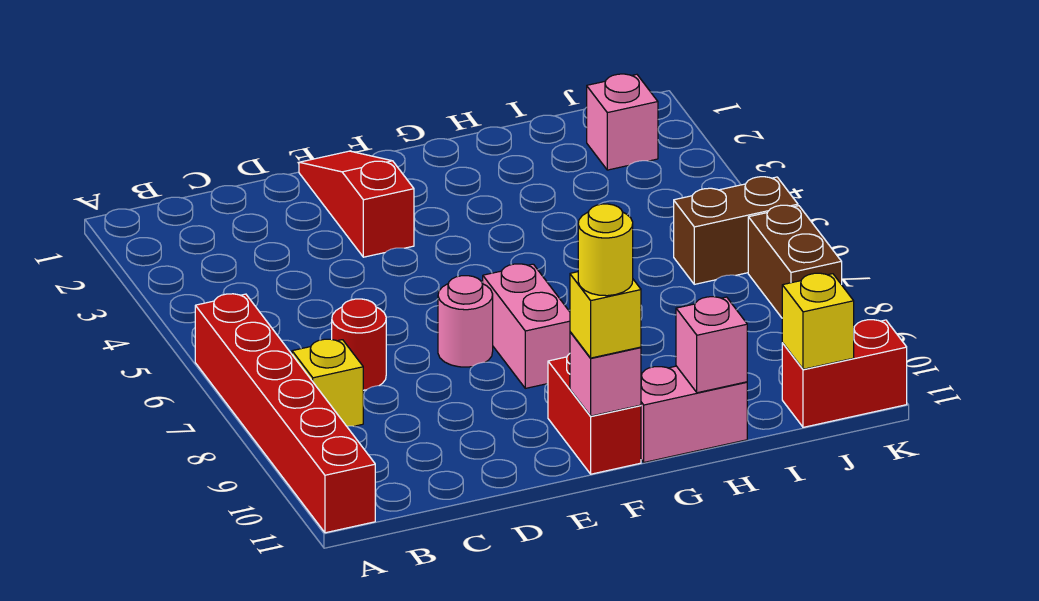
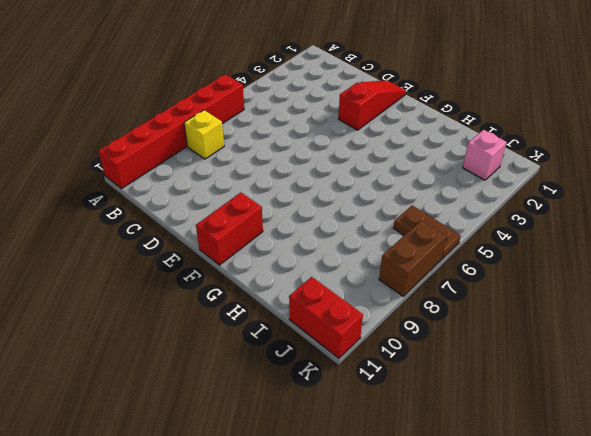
brown plate J6:K6 level 1 -> brown brick J6:K6 level 1
none -> red round brick C7 level 1
none -> pink round brick E7 level 1
none -> pink brick F7:F8 level 1

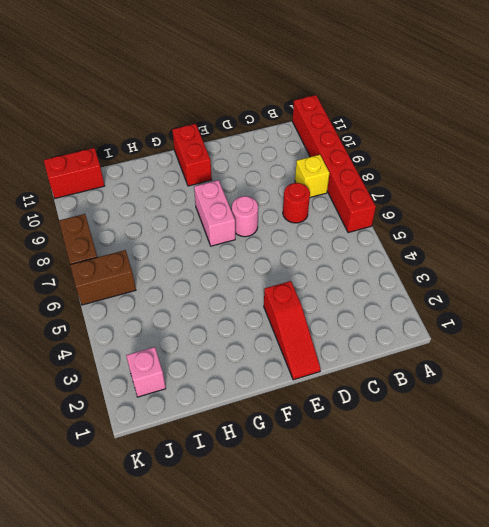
none -> pink brick G11:H11 level 1
none -> pink brick F11 level 2
none -> pink brick H11 level 2

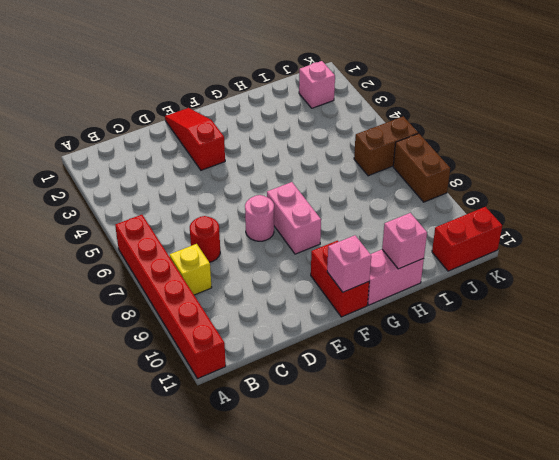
none -> yellow brick J11 level 2
none -> yellow brick F11 level 3
none -> yellow round brick F11 level 4

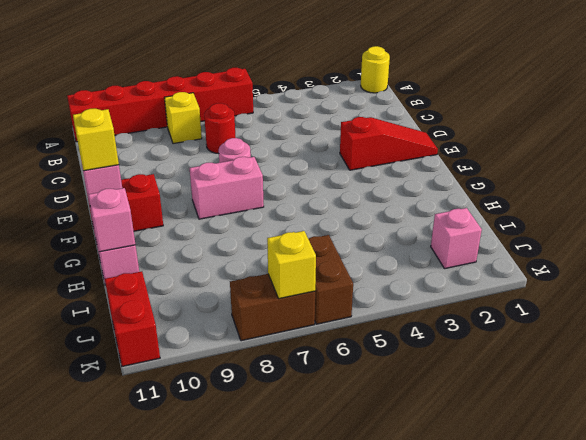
yellow round brick A1 level 1 -> yellow round brick F11 level 4
yellow brick K7 level 2 -> yellow brick J11 level 2

